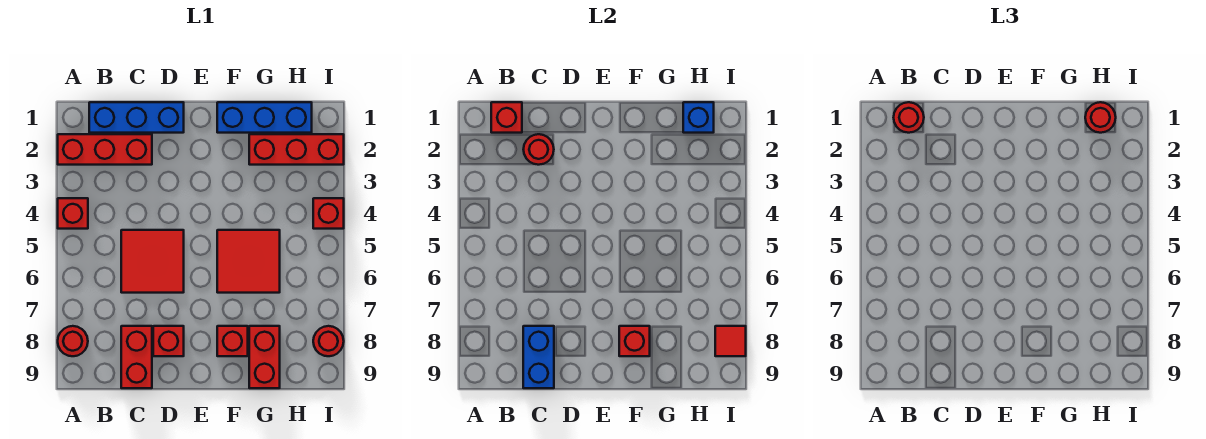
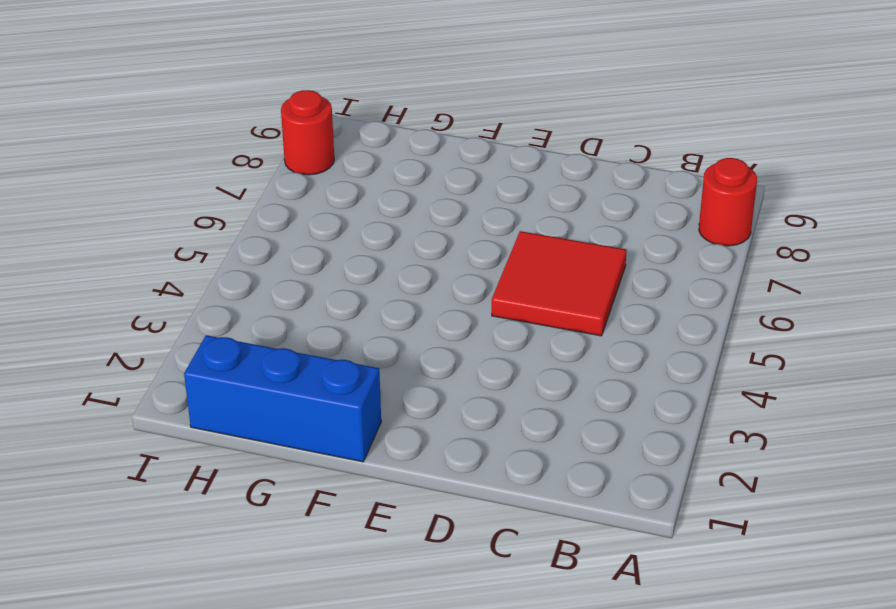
none -> red brick A2:C2 level 1
none -> red brick A4 level 1
none -> blue brick B1:D1 level 1

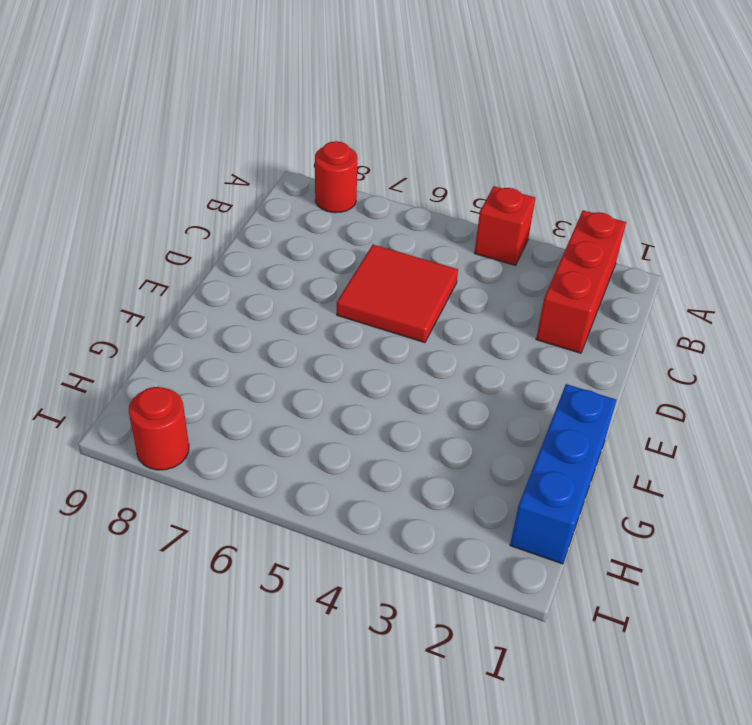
none -> blue brick B1:D1 level 1
none -> red brick C8:C9 level 1
none -> red brick D8 level 1

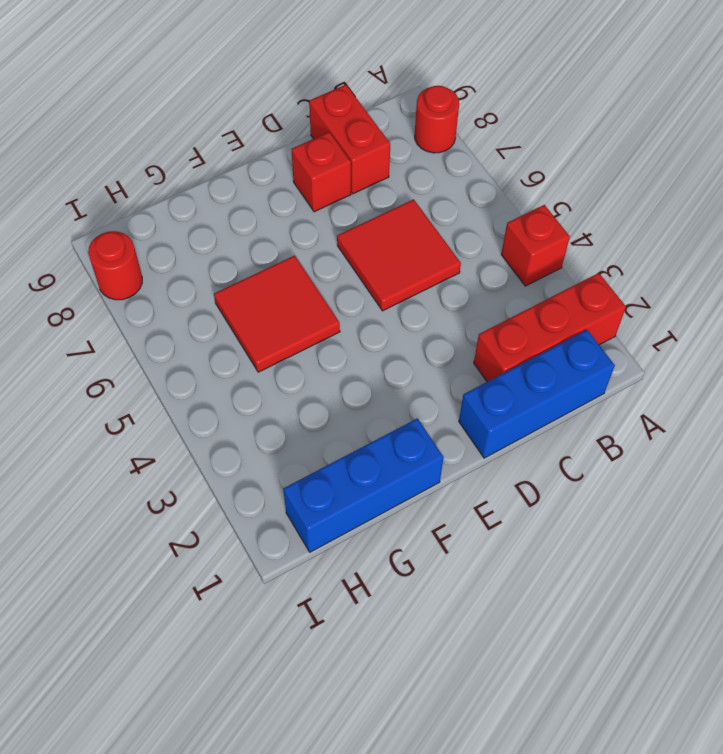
none -> red brick F8 level 1
none -> red brick G2:I2 level 1
none -> red brick G8:G9 level 1

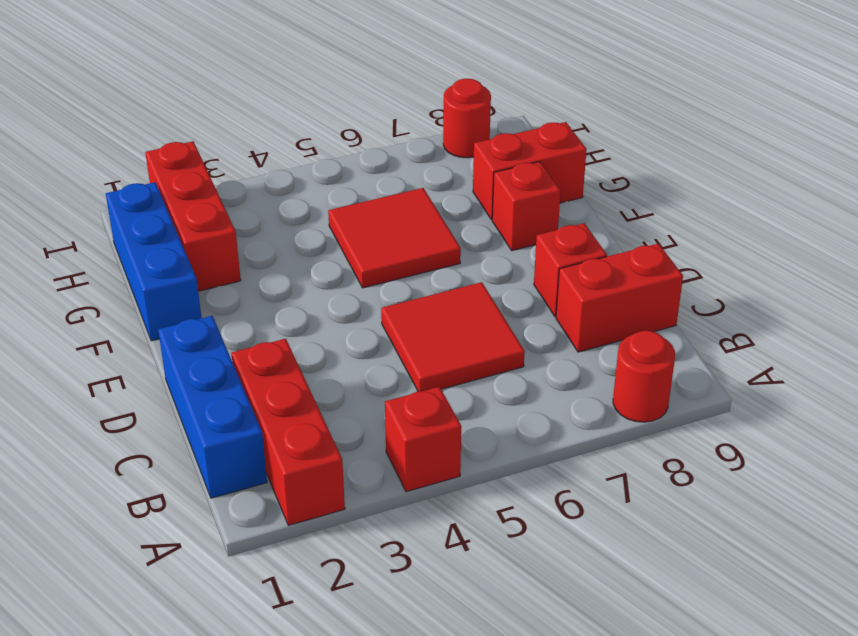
none -> red brick I4 level 1
none -> red brick B1 level 2
none -> red round brick C2 level 2

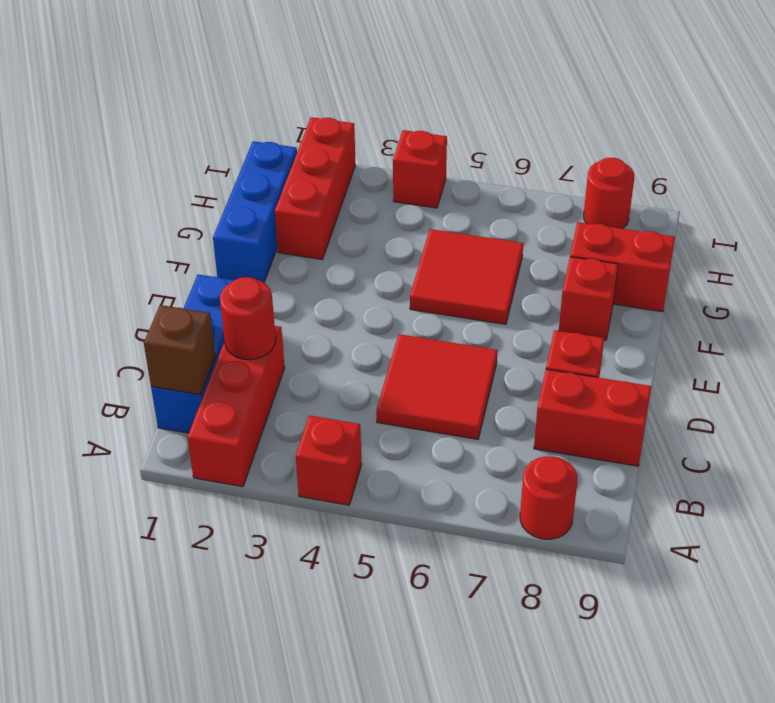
brown brick B1 level 2 -> red brick B1 level 2
none -> blue brick C8:C9 level 2
none -> red brick F8 level 2
none -> blue brick H1 level 2

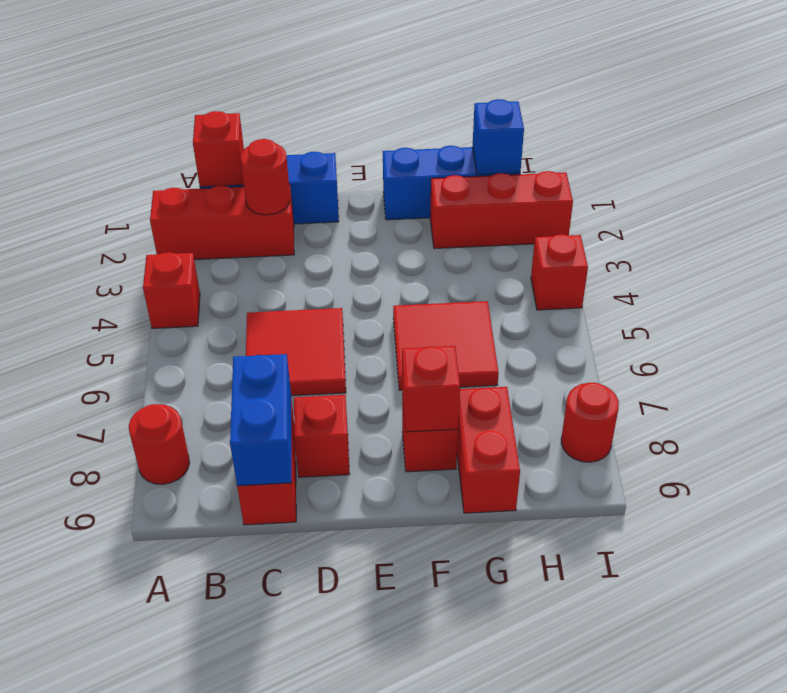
none -> red tile I8 level 2
none -> red round brick B1 level 3
none -> red round brick H1 level 3

